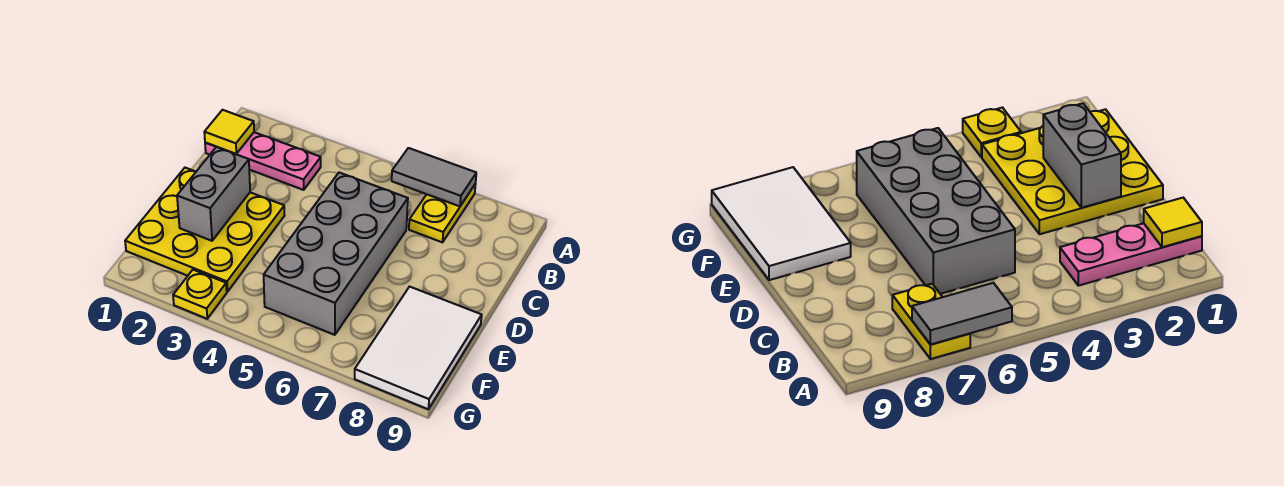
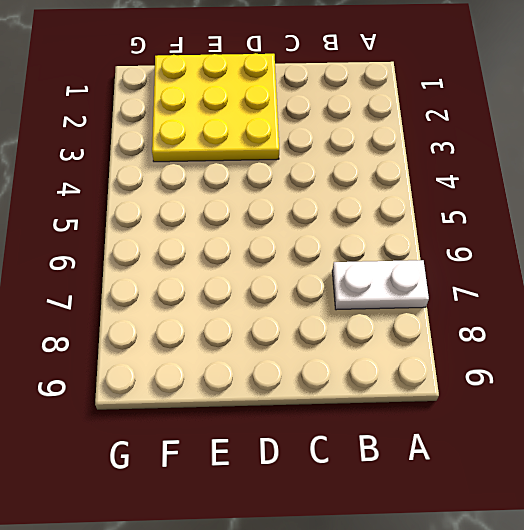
white plate A7:B7 level 1 -> yellow plate A7:B7 level 1
none -> pink plate B1:B3 level 1
none -> grey brick C5:F6 level 1

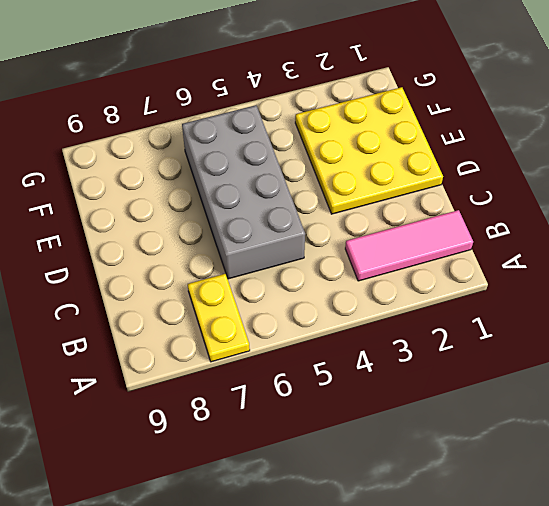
pink tile B1:B3 level 1 -> pink plate B1:B3 level 1
none -> white tile E8:G9 level 1
none -> yellow plate G3 level 1

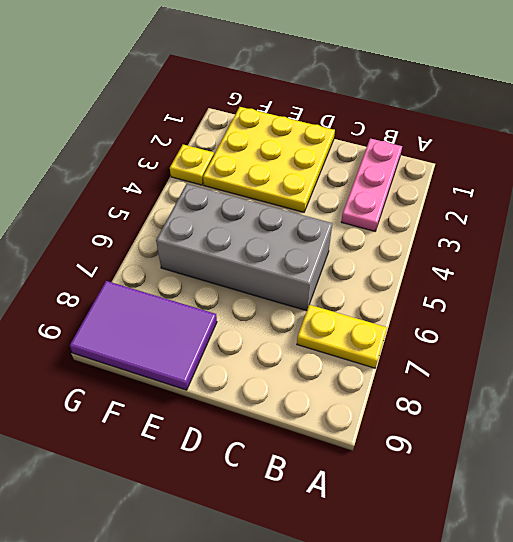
purple tile E8:G9 level 1 -> white tile E8:G9 level 1
none -> grey tile A6:A7 level 2
none -> yellow tile B1 level 2

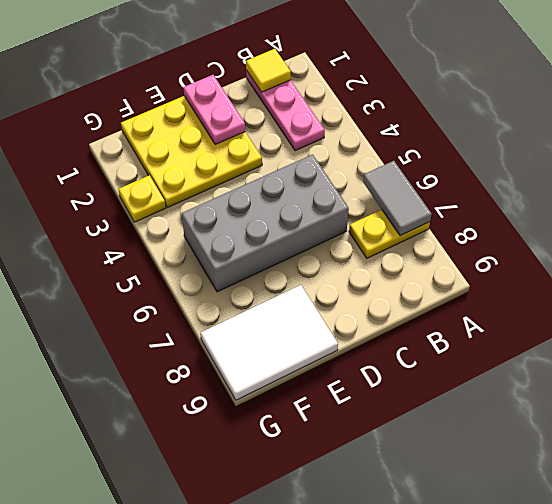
pink plate D1:D2 level 2 -> grey brick D2:E2 level 2

